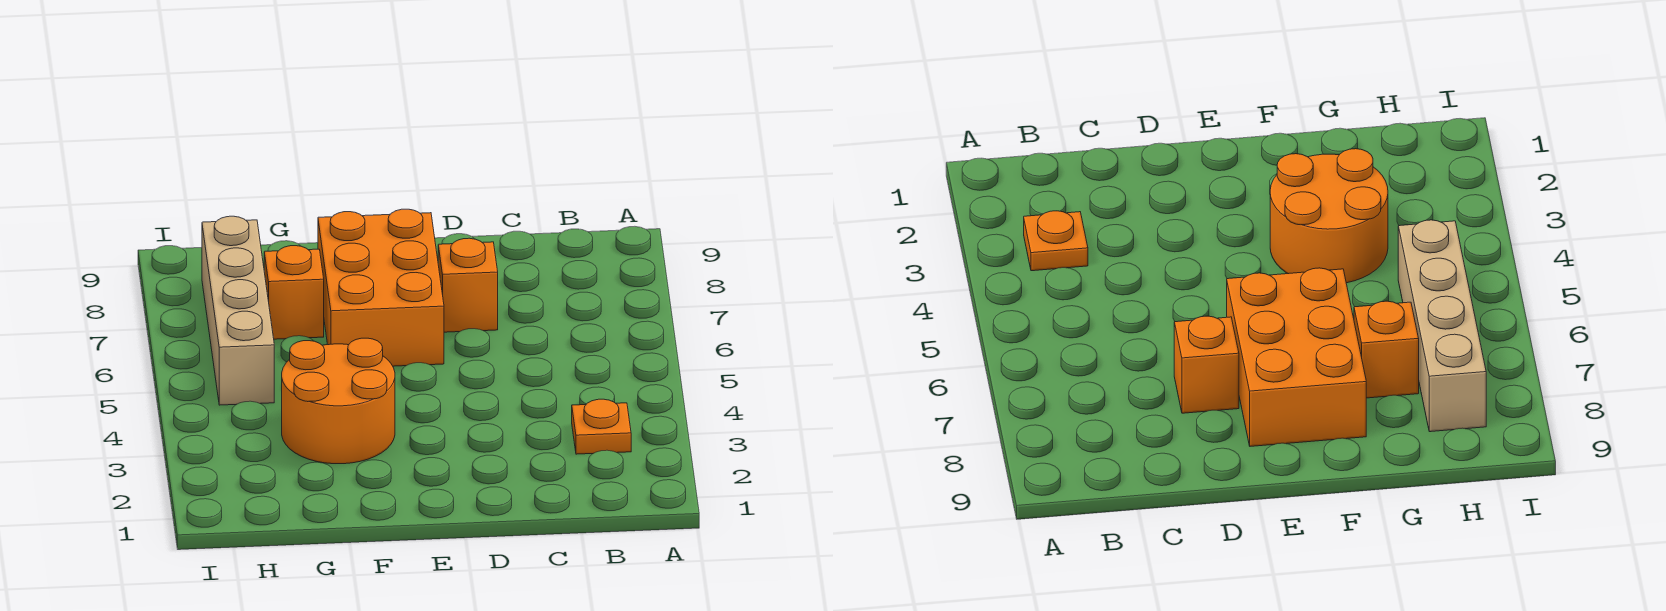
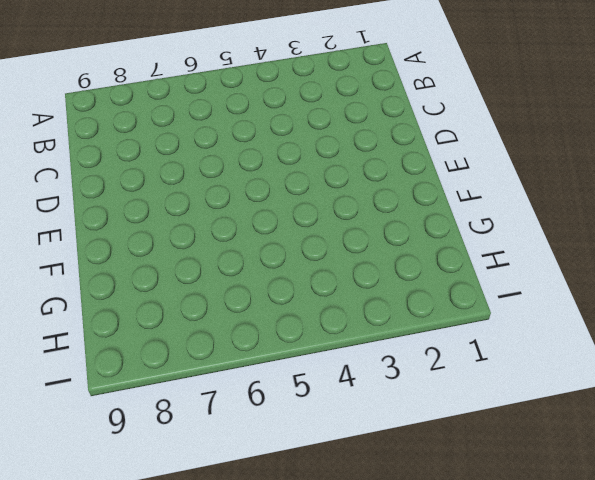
none -> orange plate B3 level 1
none -> orange brick D7 level 1

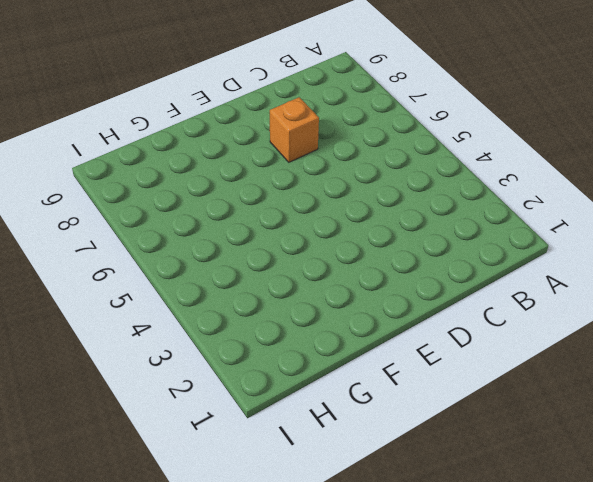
none -> orange plate B3 level 1
none -> orange brick E6:F8 level 1

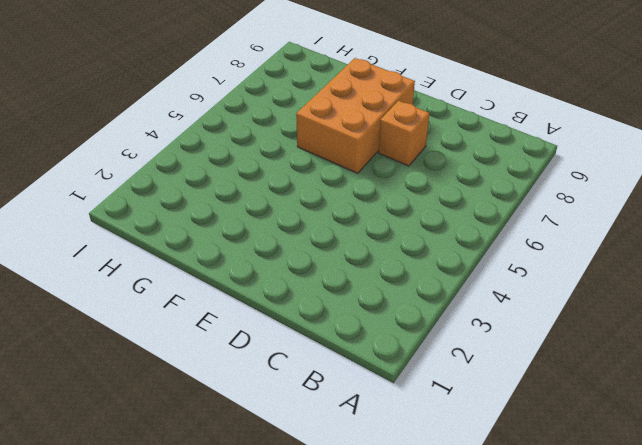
none -> orange plate B3 level 1
none -> orange round brick F3:G4 level 1

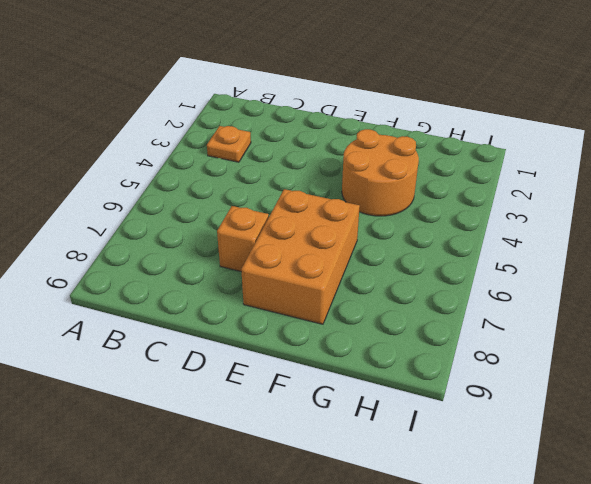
none -> orange brick G7 level 1
none -> tan brick H5:H8 level 1

